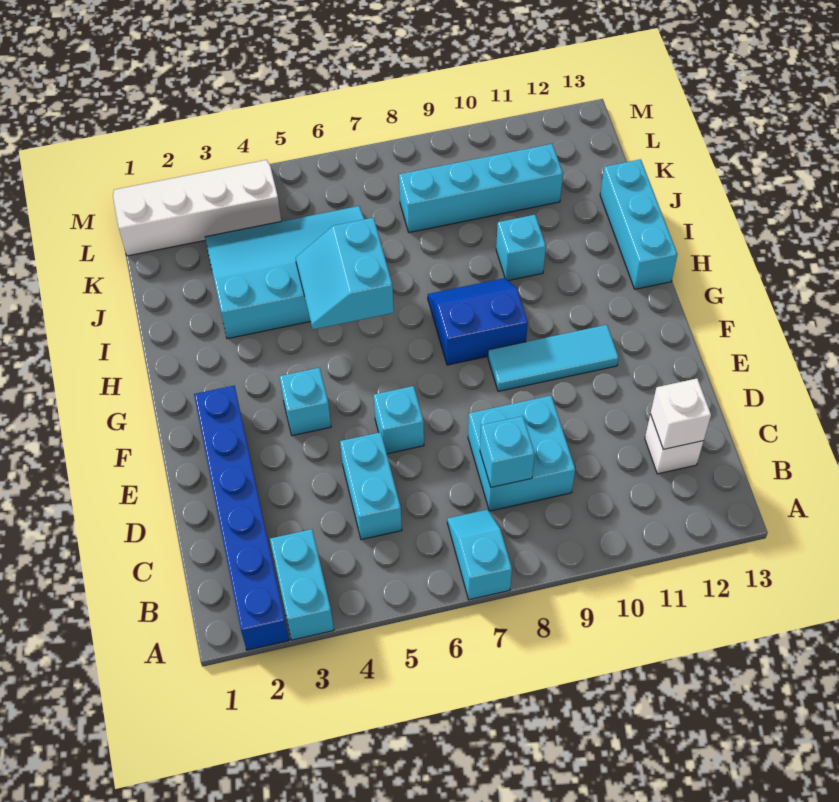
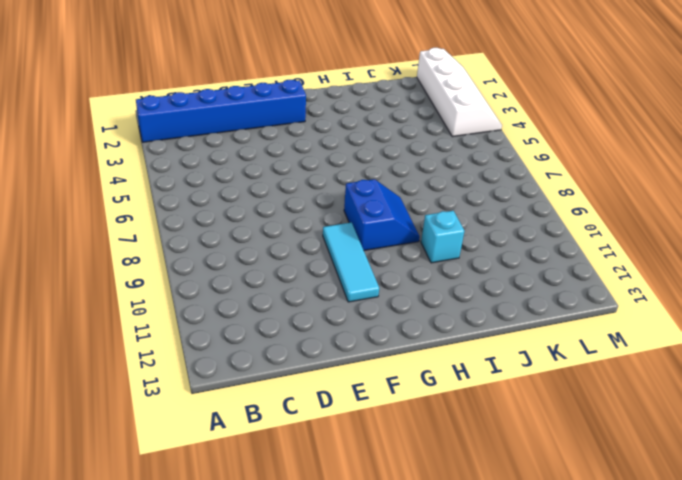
none -> cyan brick A3:B3 level 1
none -> cyan slope A7:B7 level 1 top A
none -> cyan brick C5:D5 level 1

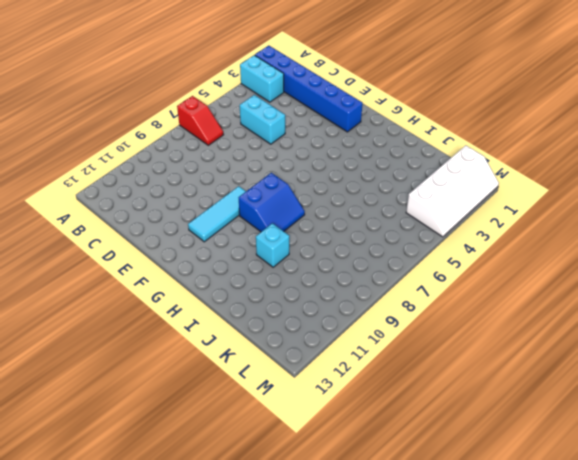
red slope A7:B7 level 1 top A -> cyan slope A7:B7 level 1 top A
none -> cyan brick C8:D9 level 1
none -> white brick C12 level 1
none -> cyan brick E6 level 1

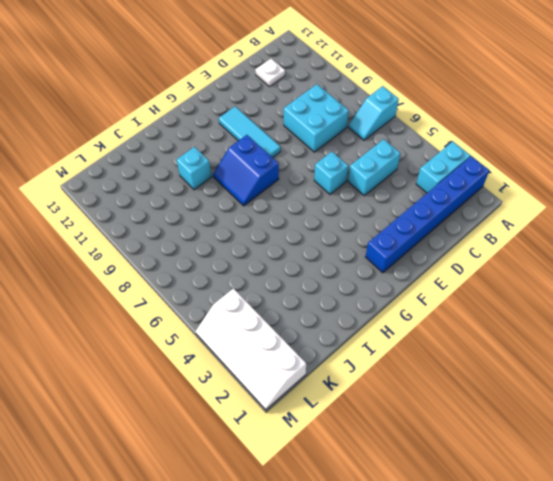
white plate C12 level 1 -> white brick C12 level 1
none -> cyan brick F4 level 1
none -> cyan brick H13:J13 level 1
none -> cyan slope I3:K6 level 1 top I

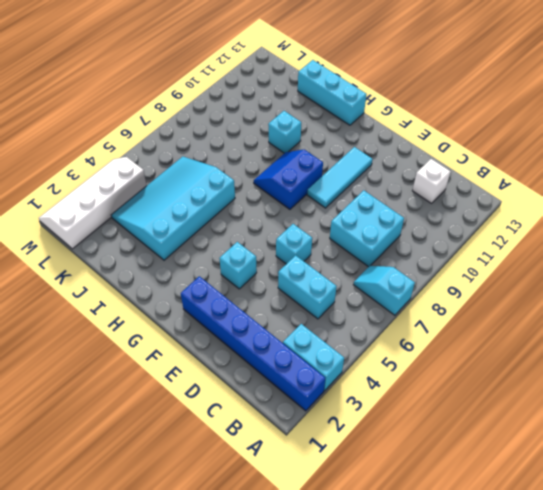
none -> cyan brick K8:K11 level 1
none -> cyan brick C8 level 2
none -> white brick C12 level 2

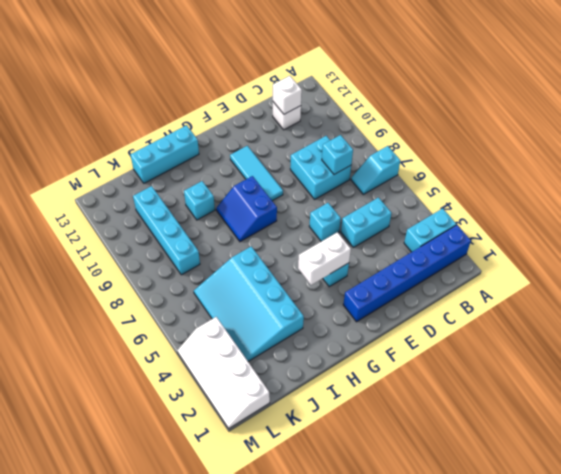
white brick F4:G4 level 2 -> none
none -> cyan slope H5:I6 level 2 top 6

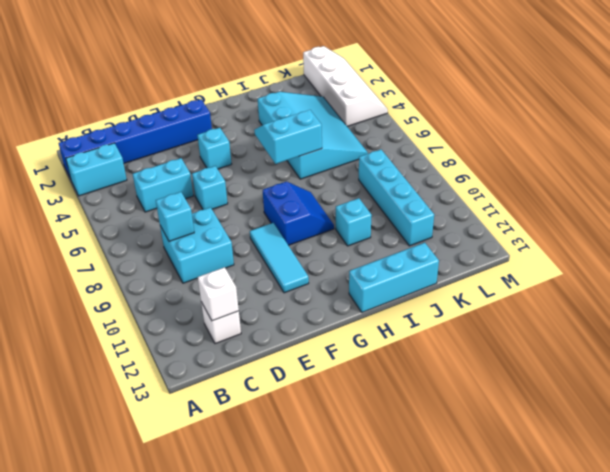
none -> cyan slope A7:B7 level 1 top A

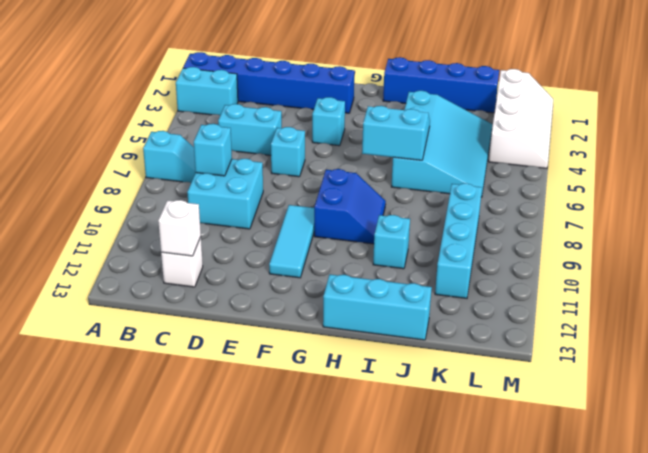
blue brick H1:K1 level 1 -> none

